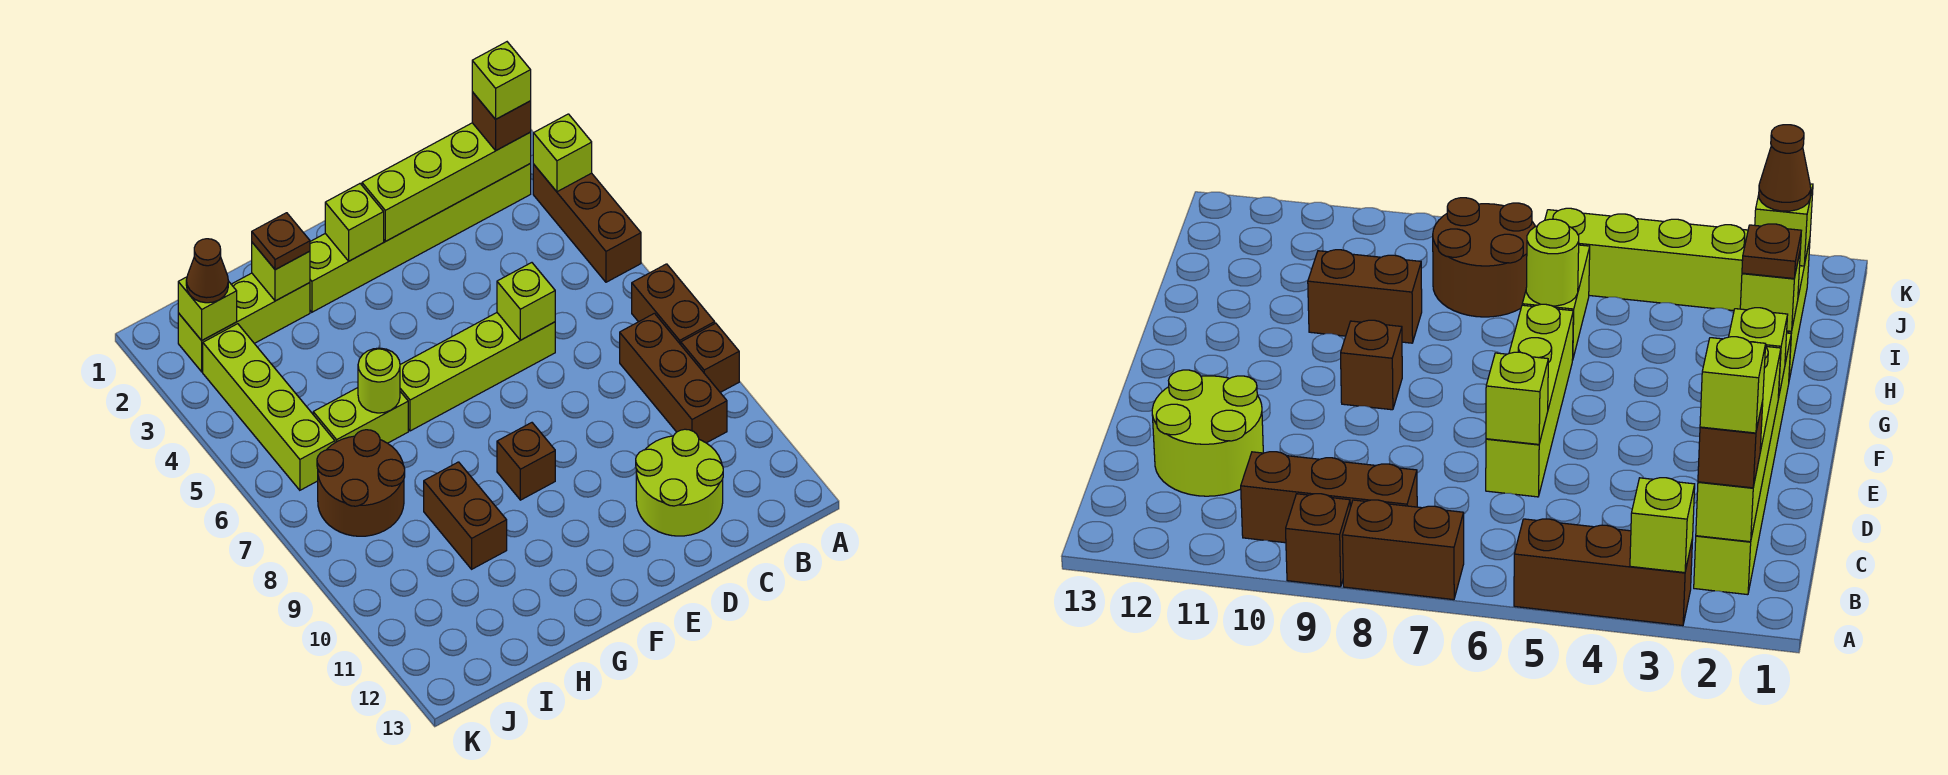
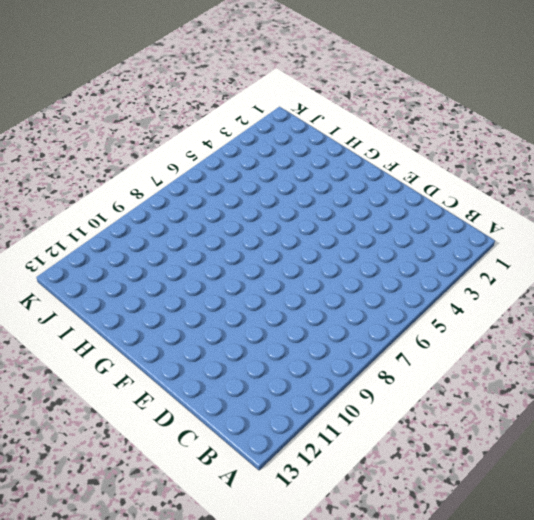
none -> brown brick A3:A5 level 1
none -> brown brick A7:A8 level 1
none -> brown brick A9 level 1

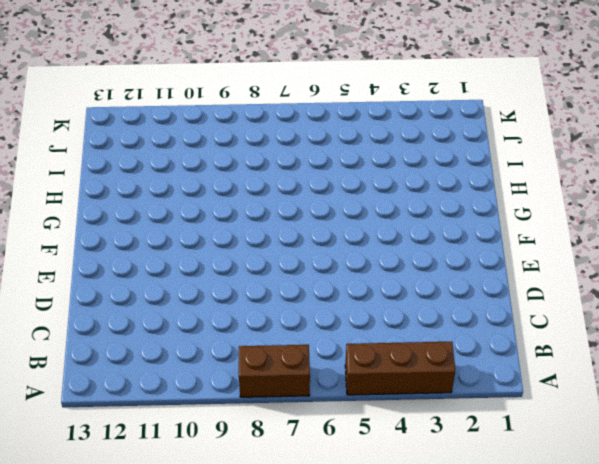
none -> brown brick A9 level 1
none -> lime brick B2:G2 level 1
none -> brown brick B8:B10 level 1

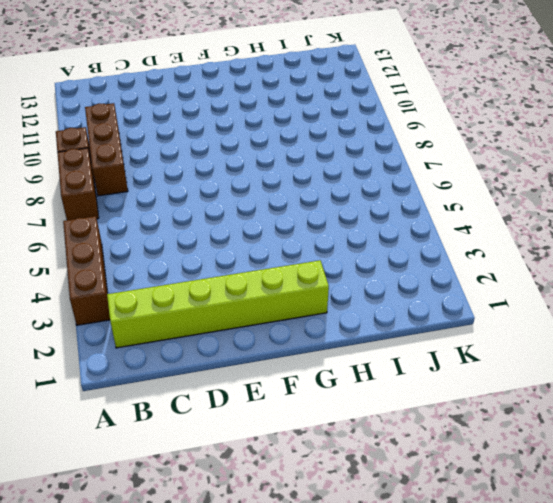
none -> lime round brick C11:D12 level 1
none -> lime brick D6:G6 level 1
none -> brown brick F9 level 1

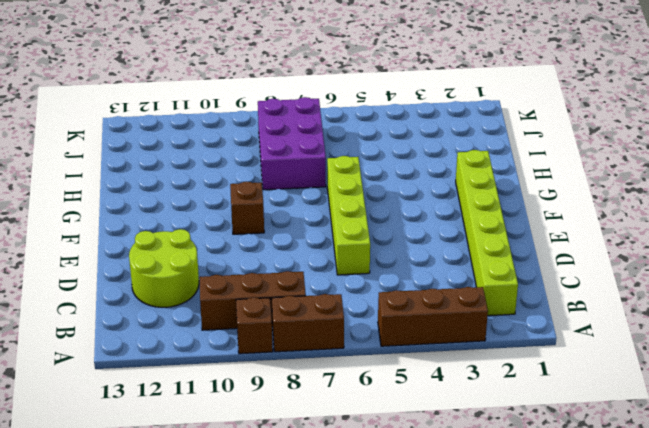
purple brick H7:J8 level 1 -> brown round brick I7:J8 level 1
none -> lime brick H2:J2 level 1
none -> lime brick H6:I6 level 1
none -> brown brick H9:H10 level 1

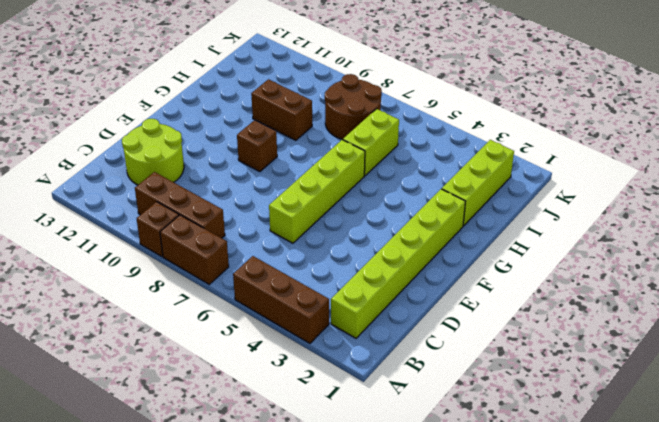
none -> lime brick J3:J6 level 1
none -> lime brick A3 level 2
none -> lime brick B2:E2 level 2

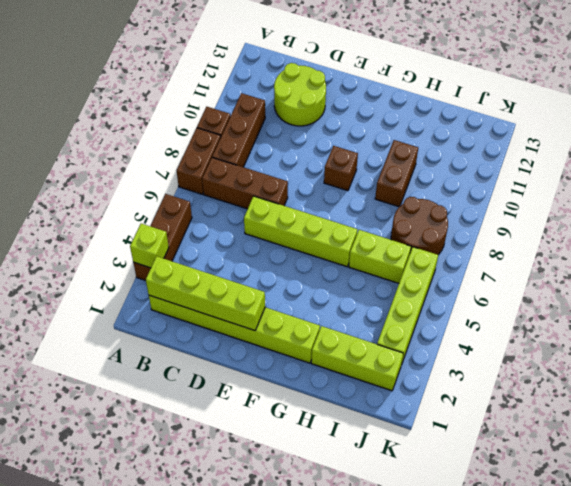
brown brick B7:D7 level 1 -> none
none -> lime brick D6 level 2
none -> lime brick F2 level 2
none -> lime brick H2 level 2

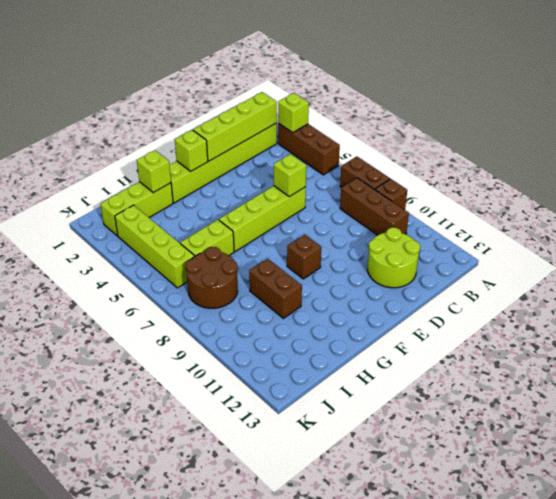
none -> lime round brick H6 level 2
none -> lime brick J2 level 2
none -> brown brick B2 level 3

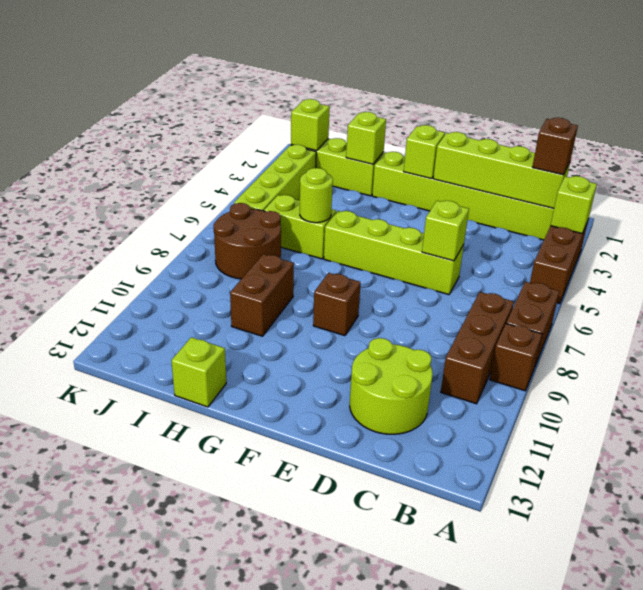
lime brick H13 level 1 -> lime brick B2 level 4
none -> brown plate H2 level 3
none -> brown cone J2 level 3

